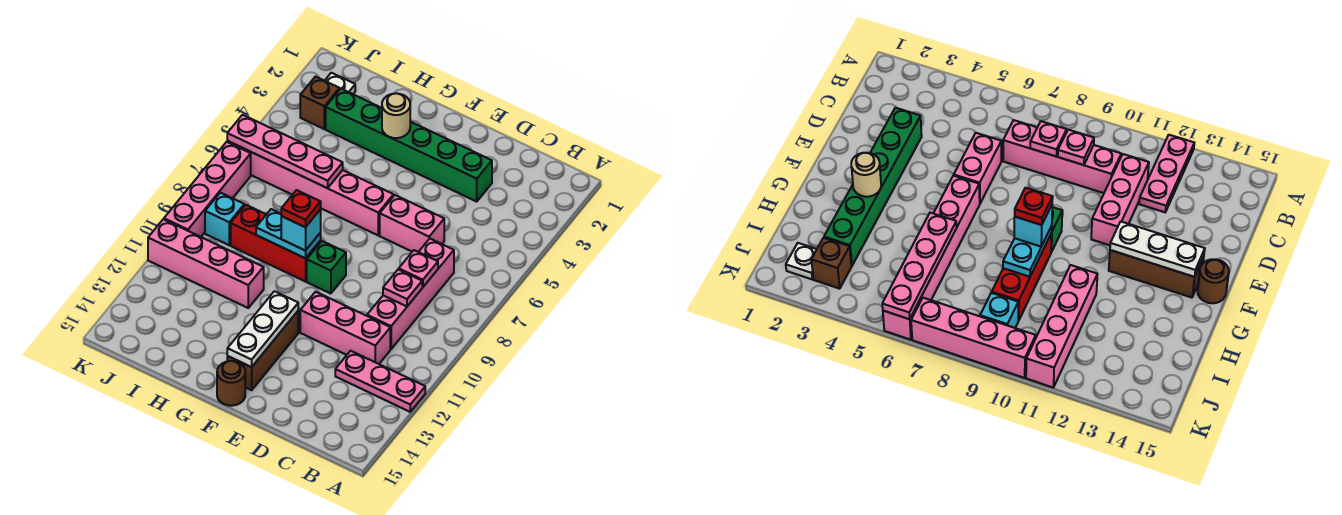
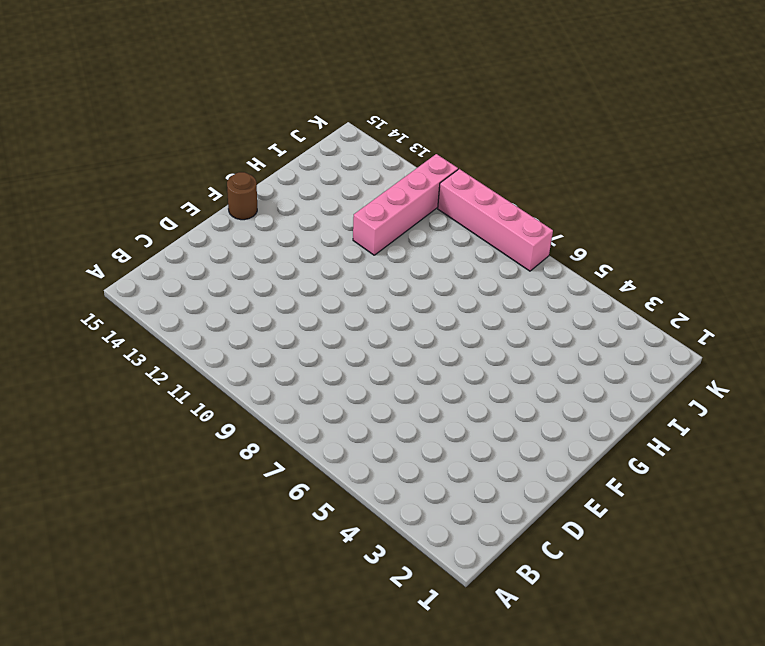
none -> pink plate A12:C12 level 1
none -> pink brick C7:C10 level 1
none -> pink brick C11:E11 level 1

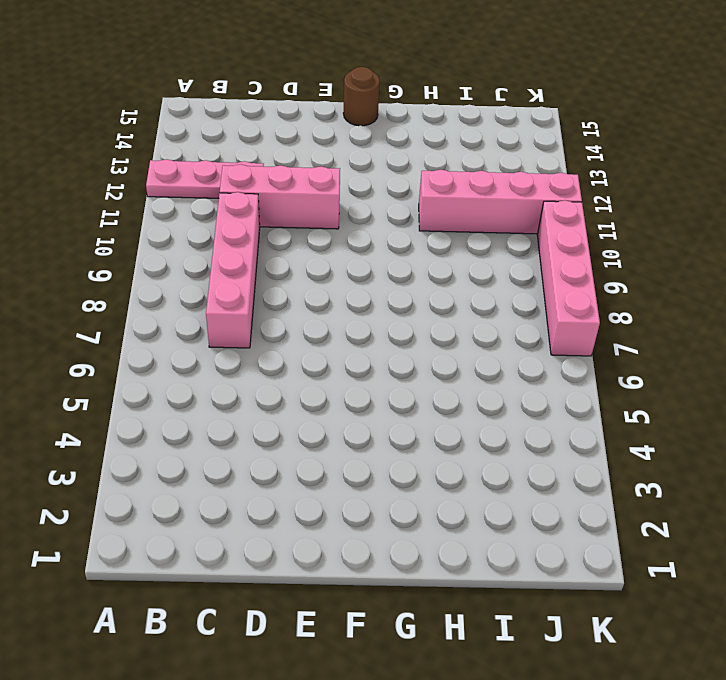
none -> green brick D3:I3 level 1
none -> pink brick D6:E6 level 1
none -> pink brick F6:K6 level 1

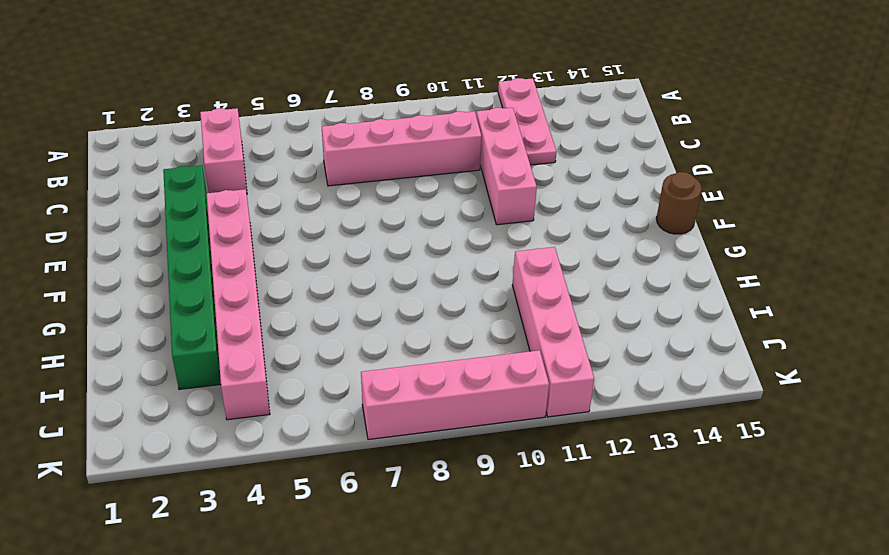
pink brick B4:C4 level 1 -> pink brick D6:E6 level 1
pink brick E4:J4 level 1 -> pink brick F6:K6 level 1
none -> green brick F9 level 1
none -> brown brick F12:F14 level 1
none -> red brick G9:I9 level 1

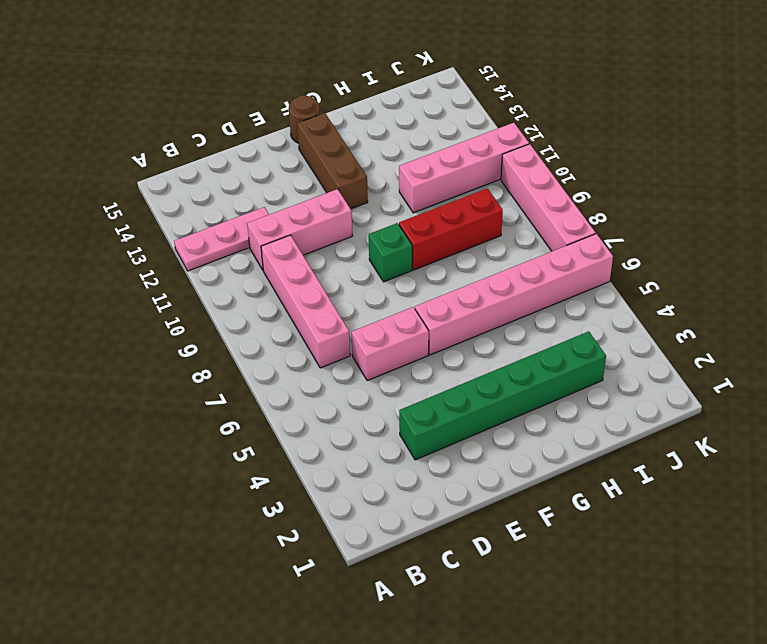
none -> white plate J2 level 1
none -> brown brick J3 level 1
none -> cyan brick J9 level 1

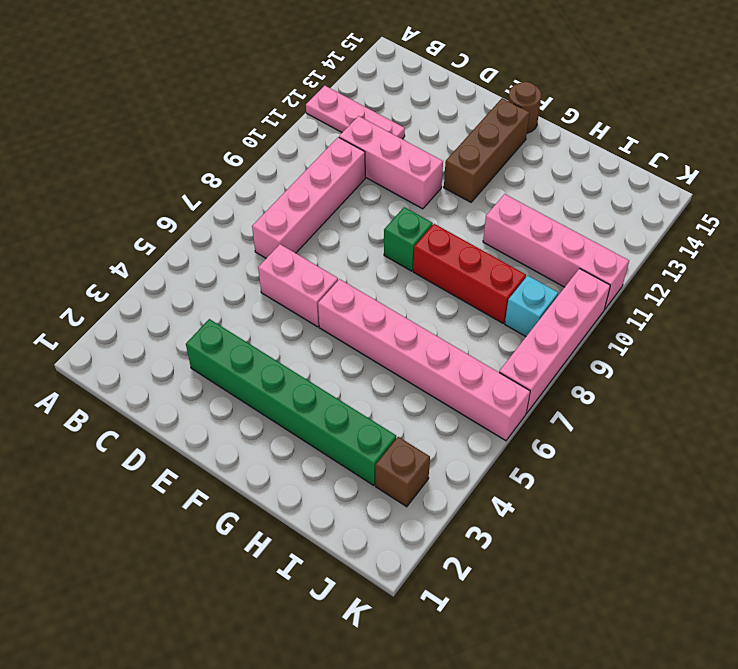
none -> white plate J2 level 1
none -> pink plate C8 level 2
none -> pink plate C9 level 2

